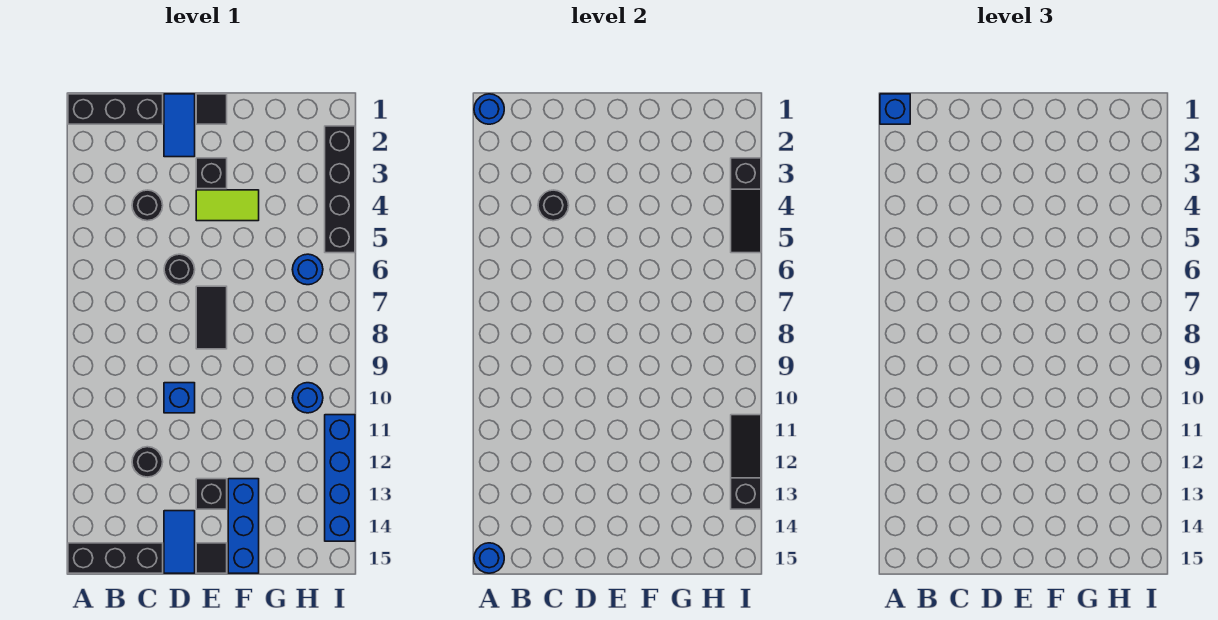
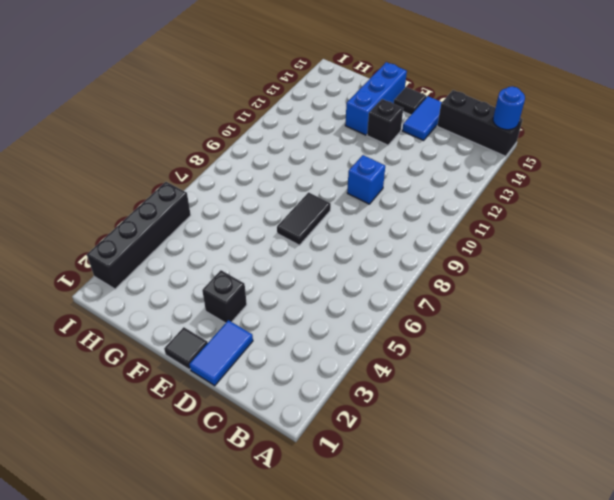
none -> black brick A1:C1 level 1
none -> black round brick C4 level 1
none -> black round brick C12 level 1

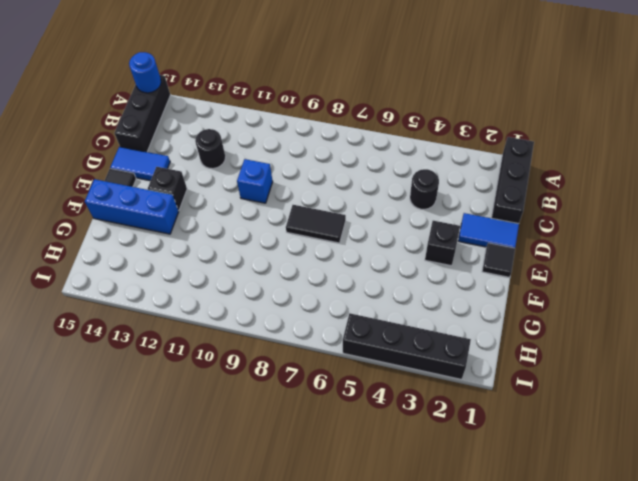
none -> black round brick D6 level 1
none -> lime tile E4:F4 level 1
none -> blue round brick H6 level 1

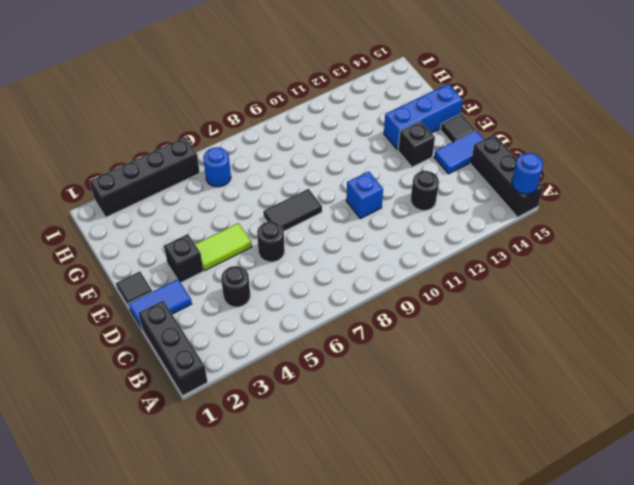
lime tile E4:E5 level 1 -> lime tile E4:F4 level 1
none -> blue round brick H10 level 1
none -> blue brick I11:I14 level 1
none -> blue round brick A1 level 2

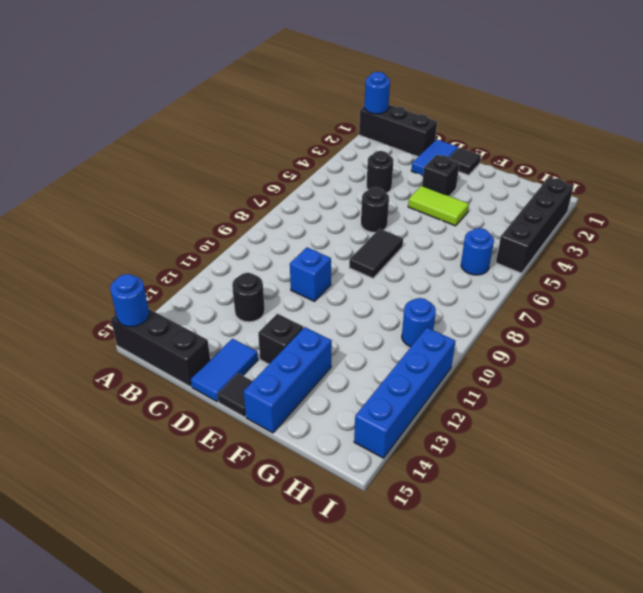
none -> black round brick C4 level 2
none -> black slope I3:I5 level 2 top 3
none -> black slope I11:I13 level 2 top 13

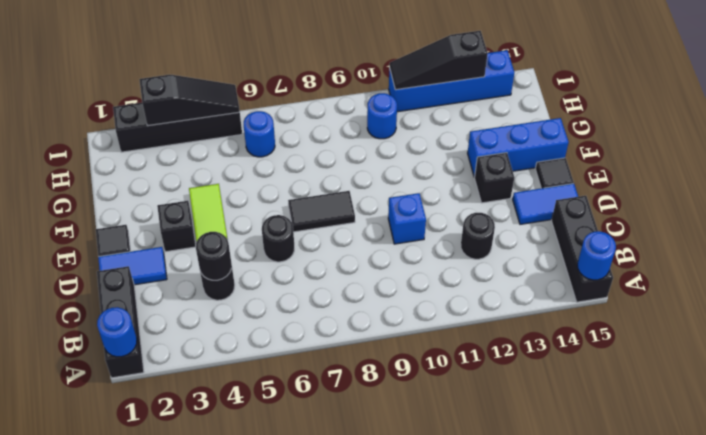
none -> blue brick A1 level 3

